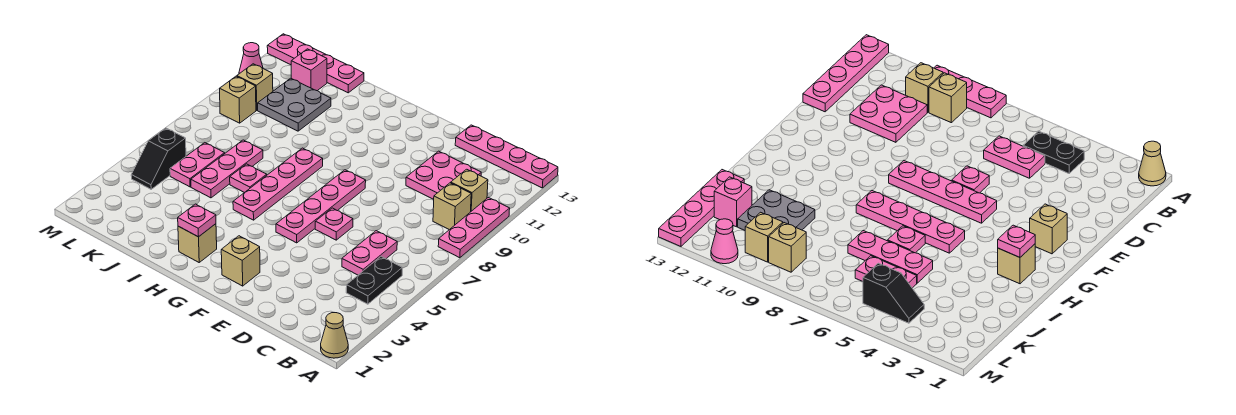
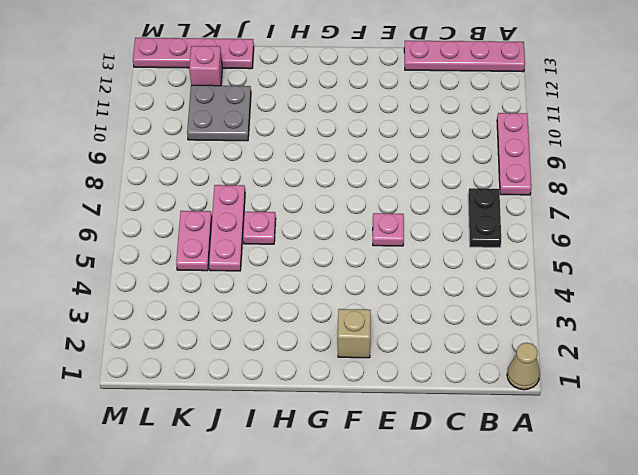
black plate B6:B7 level 1 -> black plate B4:B5 level 1
none -> tan brick B9 level 1
none -> tan brick B10 level 1
none -> pink plate C5:C6 level 1

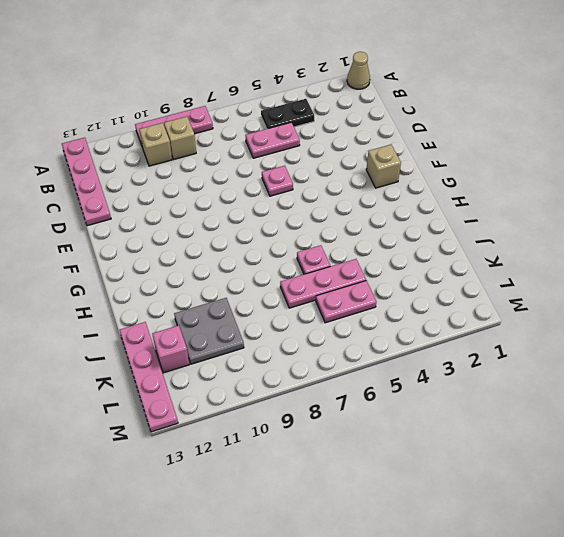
none -> pink plate C10:D11 level 1
none -> pink plate F5:F8 level 1
none -> tan brick H2 level 1

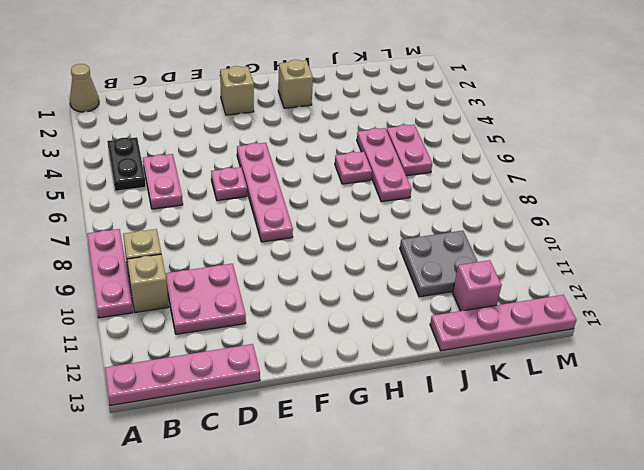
none -> pink plate H5:H8 level 1
none -> black slope L4:L5 level 1 top 5
none -> tan brick L9 level 1

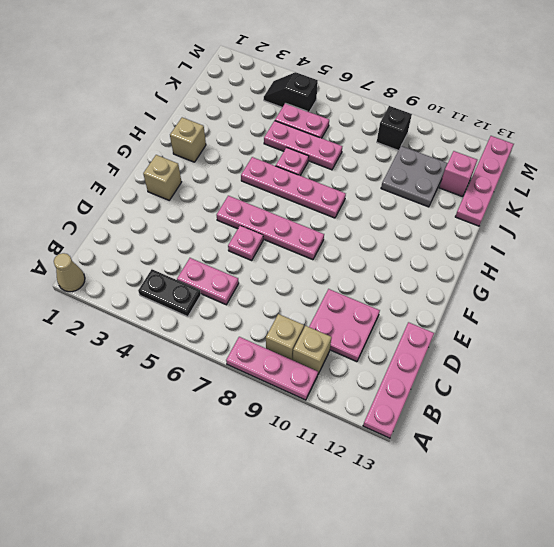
black brick L9 level 1 -> tan brick L9 level 1
none -> tan brick L10 level 1
none -> pink cone M11 level 1
none -> pink plate H2 level 2

